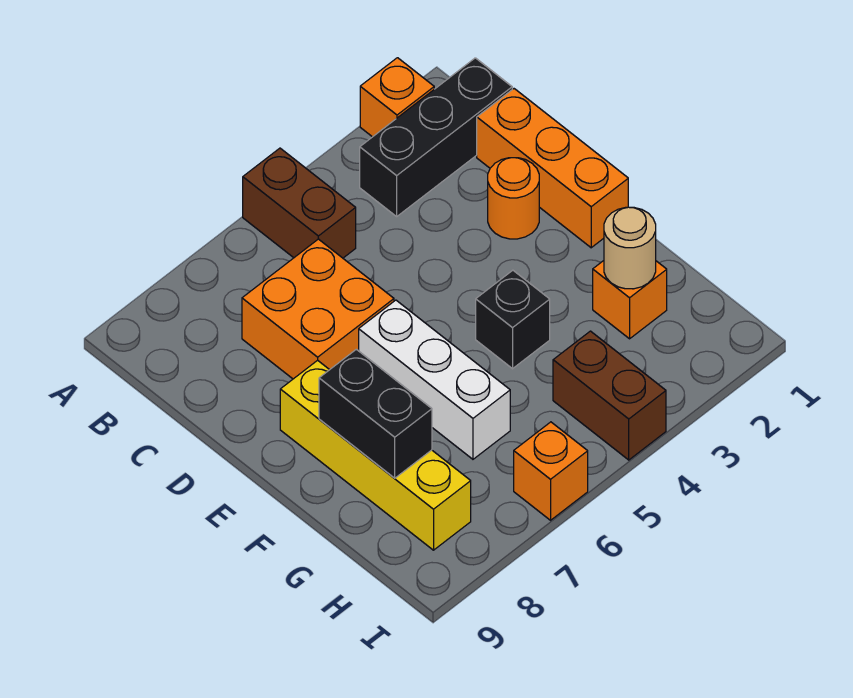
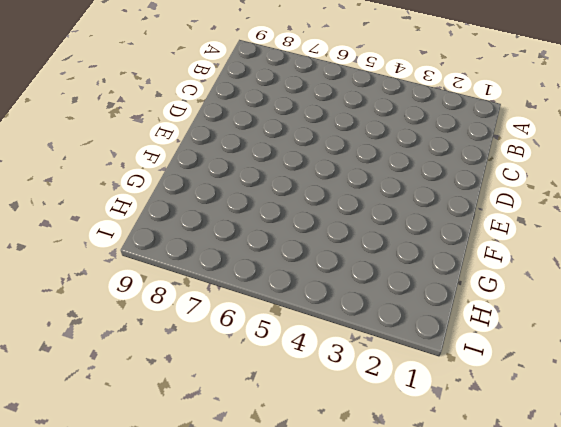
none -> orange brick A2 level 1
none -> brown brick A5:B5 level 1
none -> black brick B1:B3 level 1

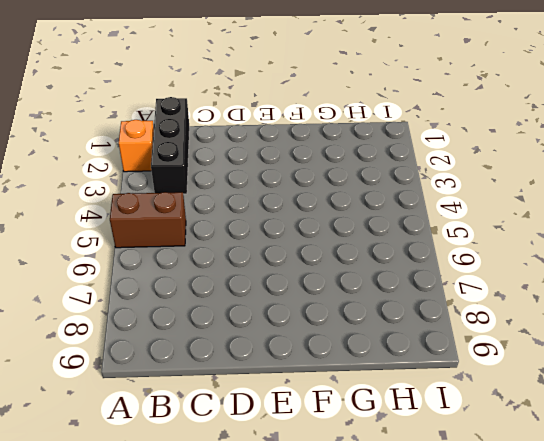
none -> orange brick C1:E1 level 1
none -> orange brick C6:D7 level 1
none -> orange round brick D2 level 1

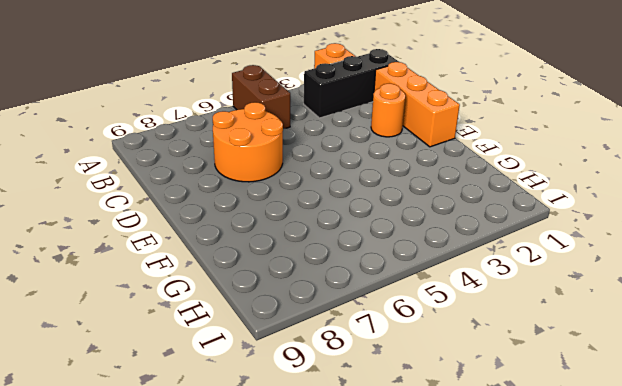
orange round brick C6:D7 level 1 -> orange brick C6:D7 level 1
none -> white brick E6:G6 level 1
none -> yellow brick E8:H8 level 1
none -> black brick F4 level 1

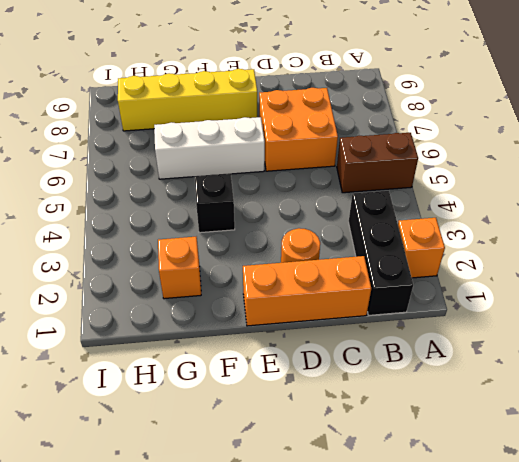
none -> brown brick H4:I4 level 1
none -> orange brick I6 level 1
none -> black brick F8:G8 level 2

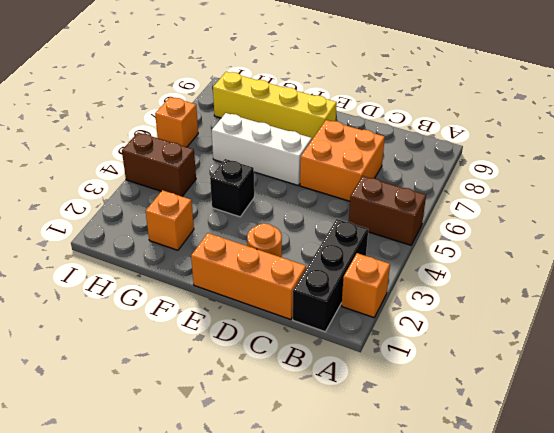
none -> black brick F8:G8 level 2
none -> tan round brick G2 level 2

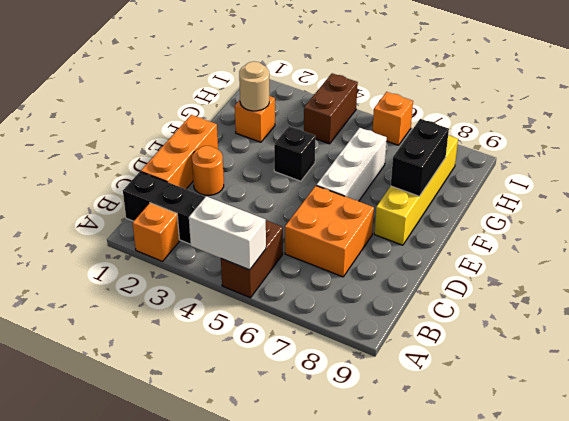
white brick A4:A5 level 2 -> none

